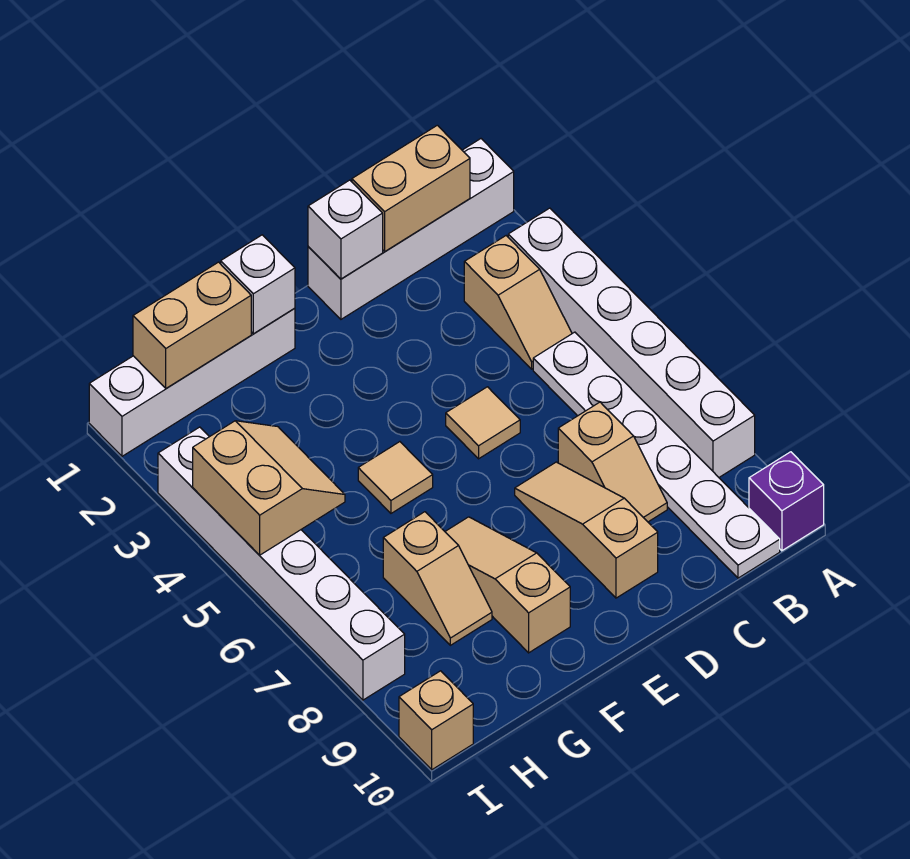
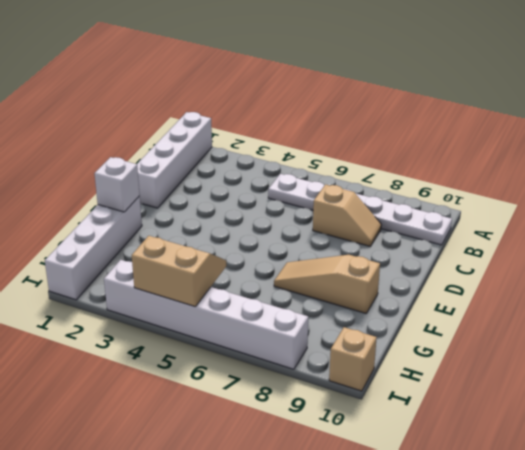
none -> white brick A3:A8 level 1
none -> purple brick A10 level 1
none -> tan slope B3:B4 level 1 top 3

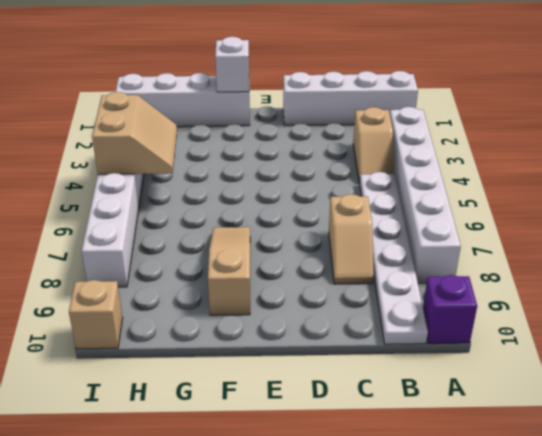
none -> tan tile D5 level 1
none -> tan slope D7:D9 level 1 top 9
none -> tan tile F5 level 1

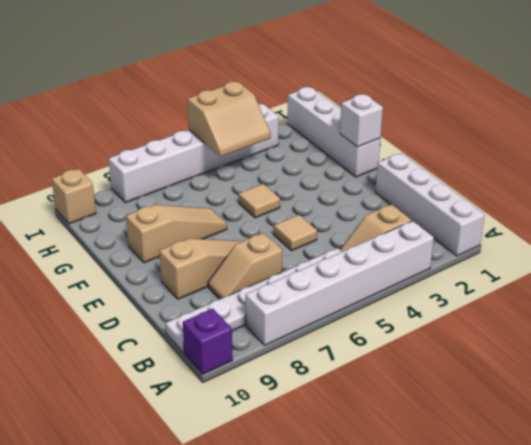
none -> tan slope G7:G8 level 1 top 7
none -> tan brick B1:C1 level 2
none -> white brick D1 level 2

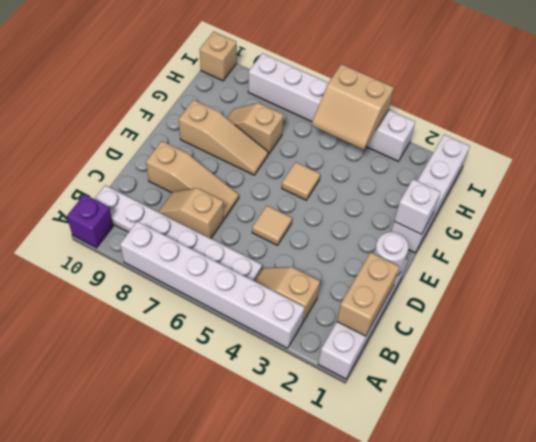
white round brick D1 level 2 -> white brick D1 level 2
none -> tan brick G1:H1 level 2

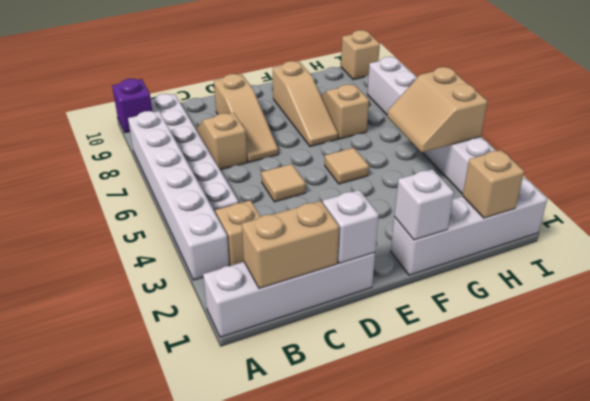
tan brick H1 level 2 -> tan brick G1:H1 level 2

